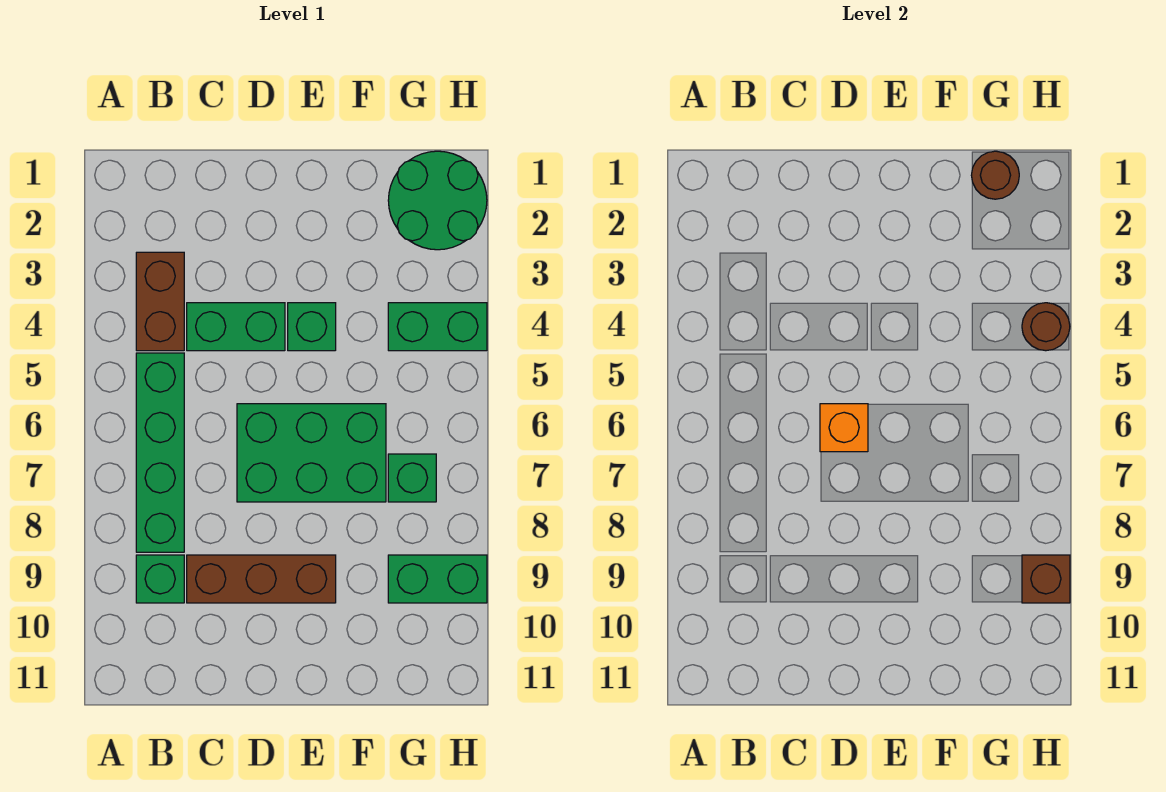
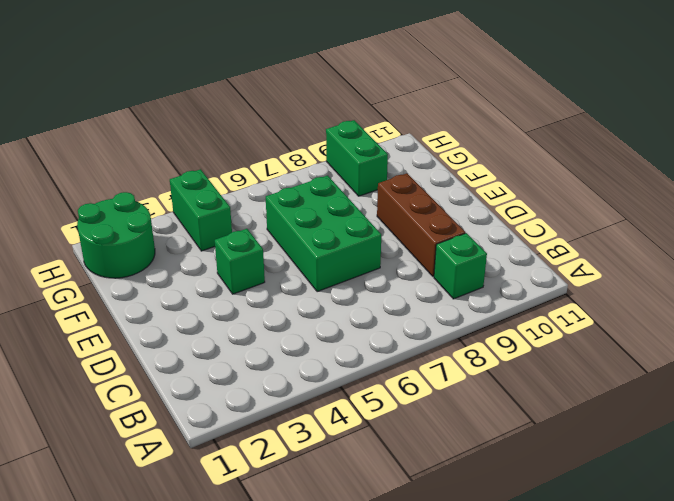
none -> brown brick B3:B4 level 1
none -> green brick B5:B8 level 1
none -> green brick C4:D4 level 1

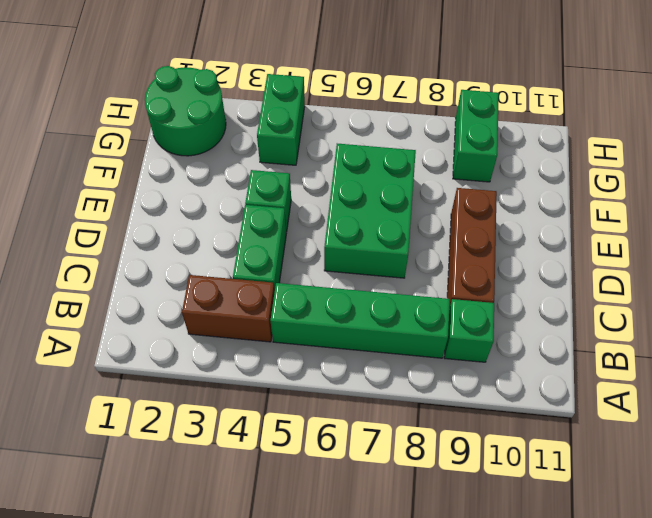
none -> green brick G7 level 1
none -> orange brick D6 level 2
none -> brown round brick G1 level 2

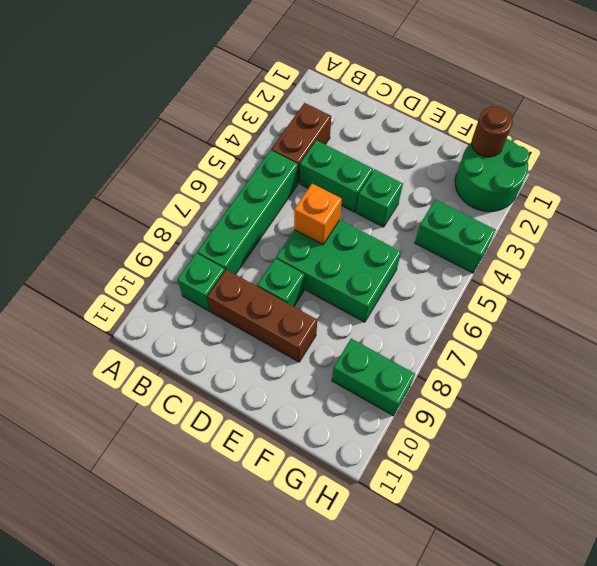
green brick D8 level 1 -> green brick G7 level 1
none -> brown round brick H4 level 2
none -> brown brick H9 level 2

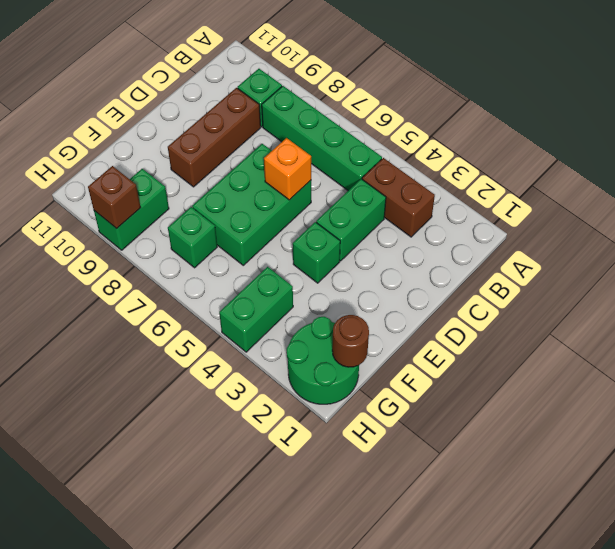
none -> brown round brick H4 level 2

